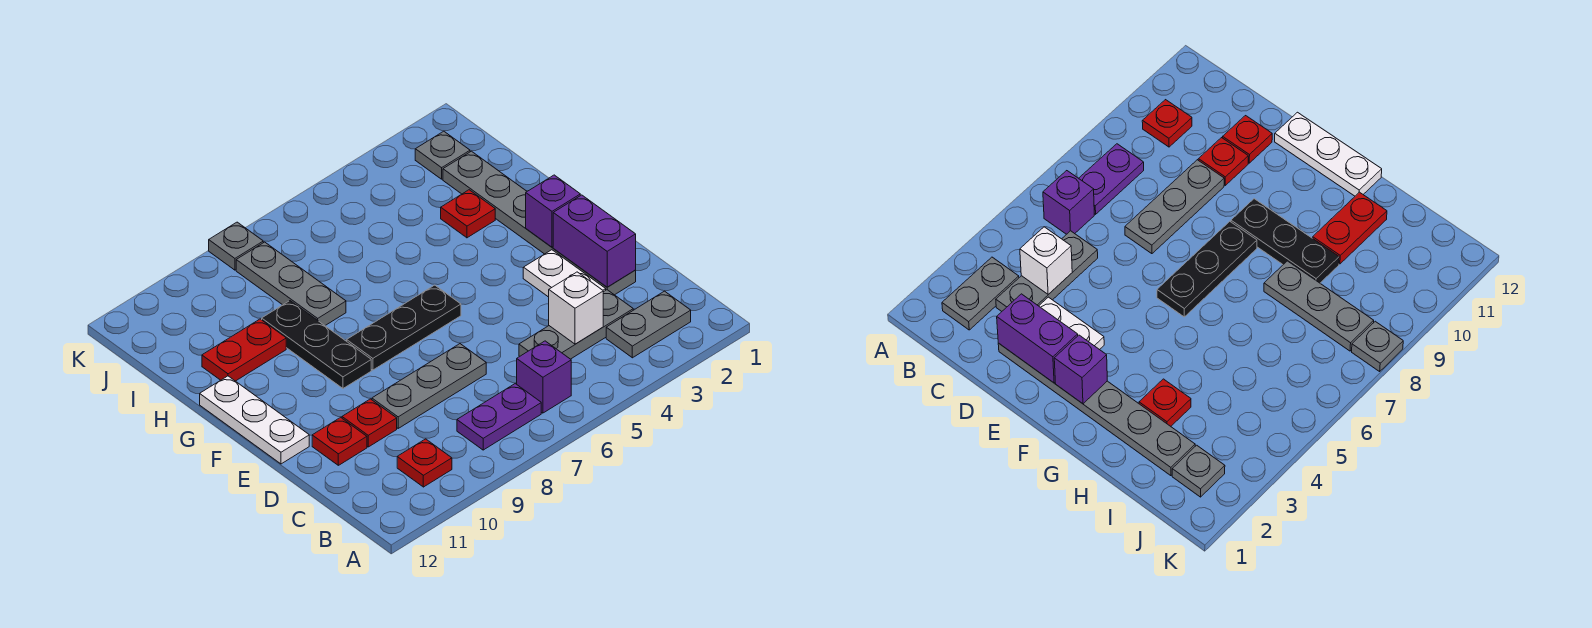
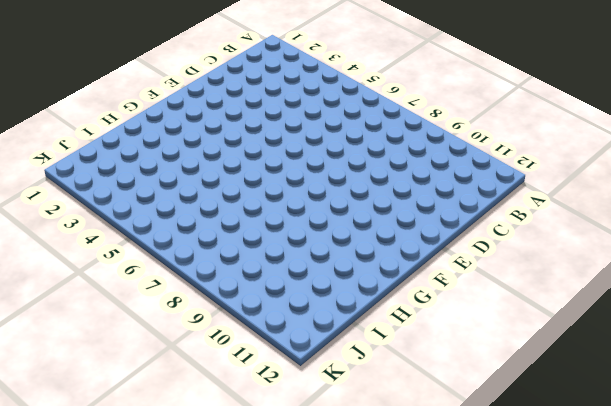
none -> grey plate B2:B3 level 1
none -> purple brick B6 level 1
none -> purple plate B7:B8 level 1

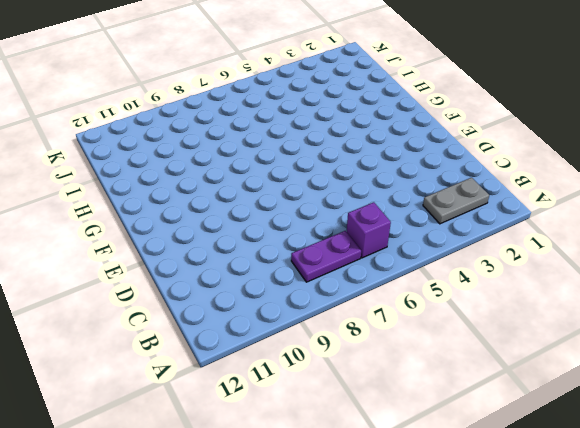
none -> red plate B10 level 1
none -> grey plate C3:C5 level 1
none -> grey plate D2:I2 level 1

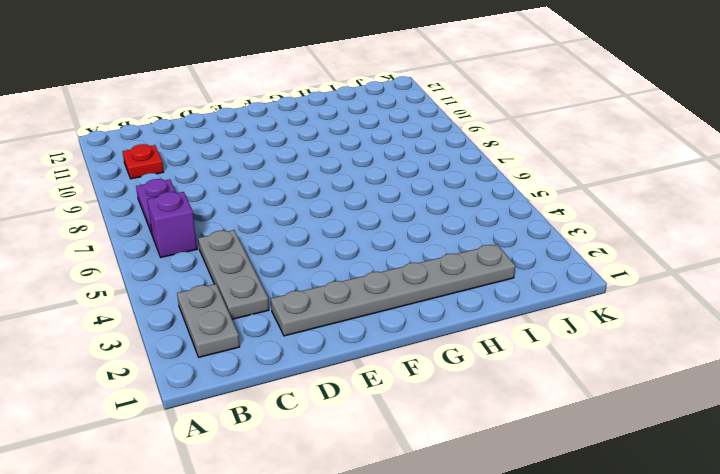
none -> white plate D3:E3 level 1
none -> grey plate D7:D9 level 1
none -> red plate D10 level 1

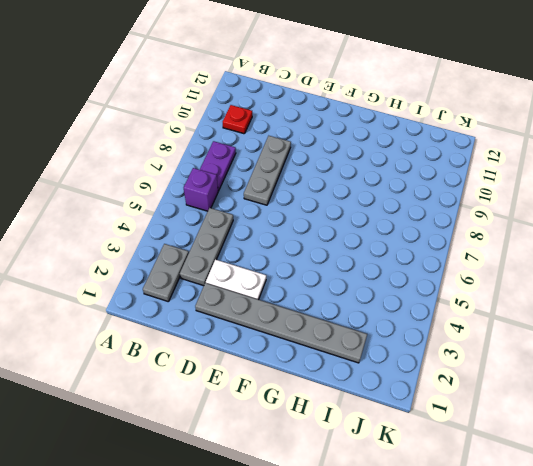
none -> red plate D10 level 1
none -> red plate D11 level 1
none -> white plate E12:G12 level 1

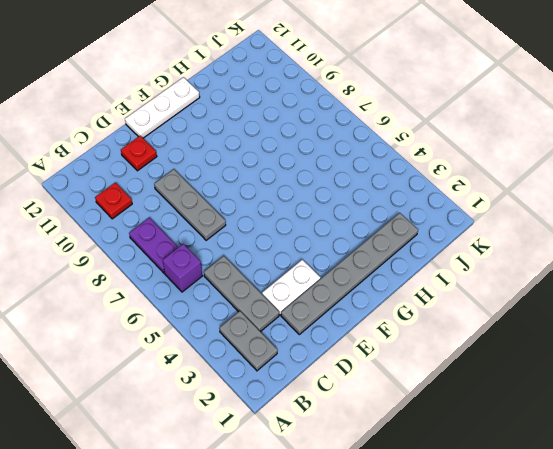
none -> red plate D10 level 1
none -> black plate F6:F8 level 1
none -> black plate F9:H9 level 1

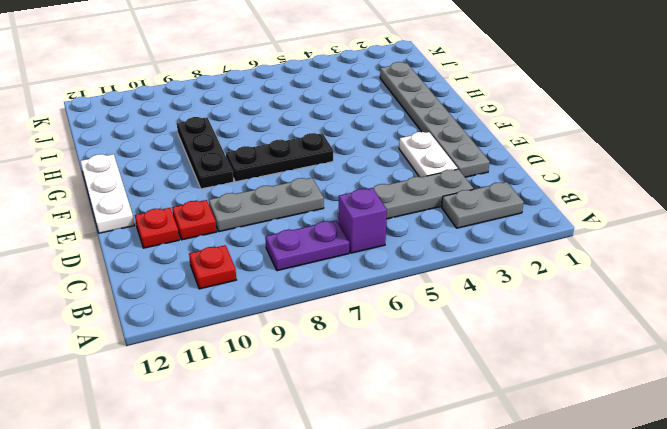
none -> red plate H3 level 1
none -> grey plate H8:J8 level 1
none -> red plate H10:H11 level 1

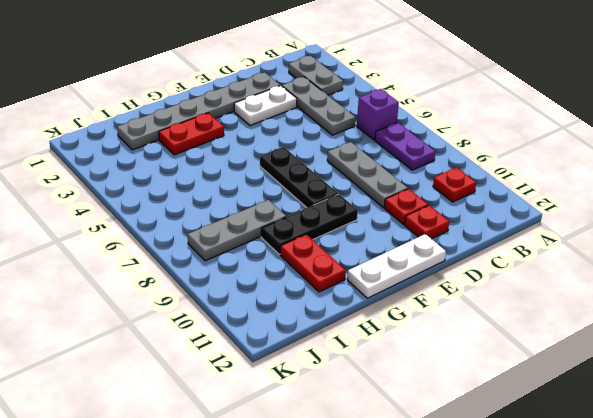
red plate G3:H3 level 1 -> red plate H3 level 1
none -> grey plate J2 level 1
none -> grey plate K8 level 1
none -> white brick C4 level 2

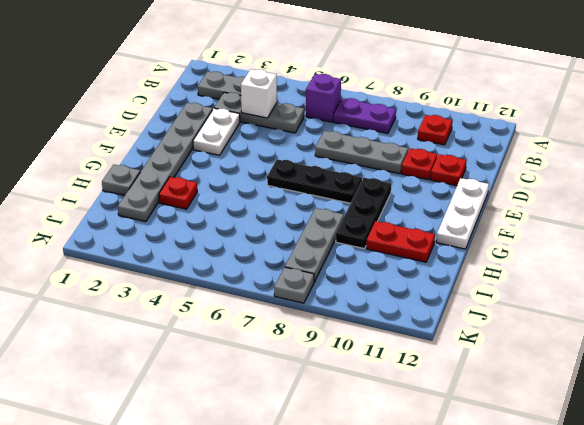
grey plate H1 level 1 -> grey plate J2 level 1
none -> purple brick D2:E2 level 2
none -> purple brick F2 level 2

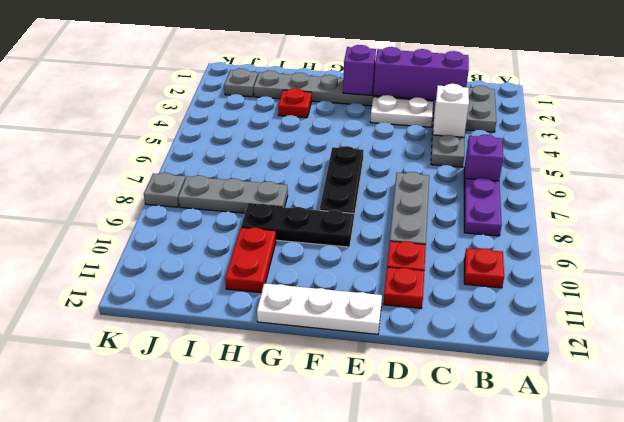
purple brick C2:E2 level 2 -> purple brick D2:E2 level 2

